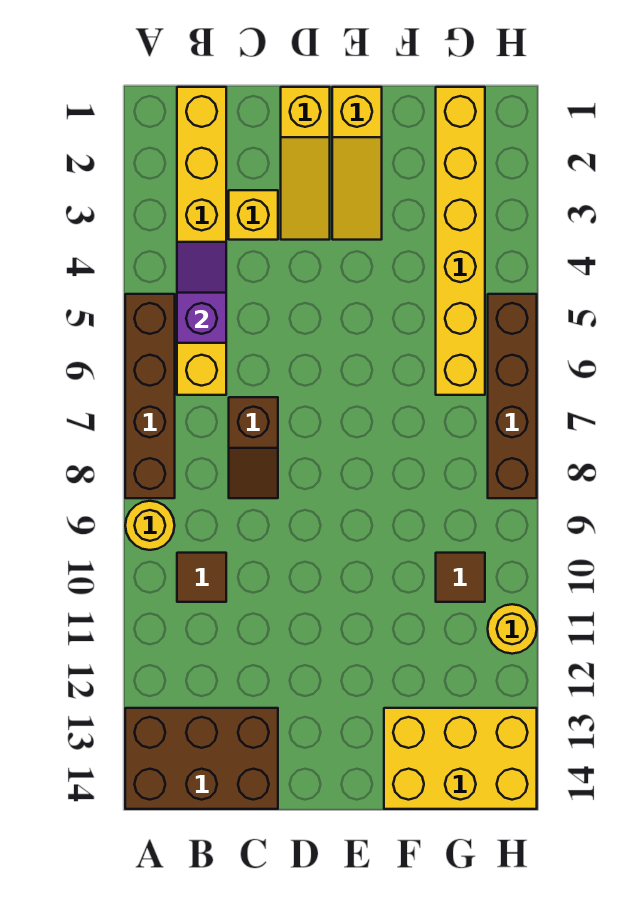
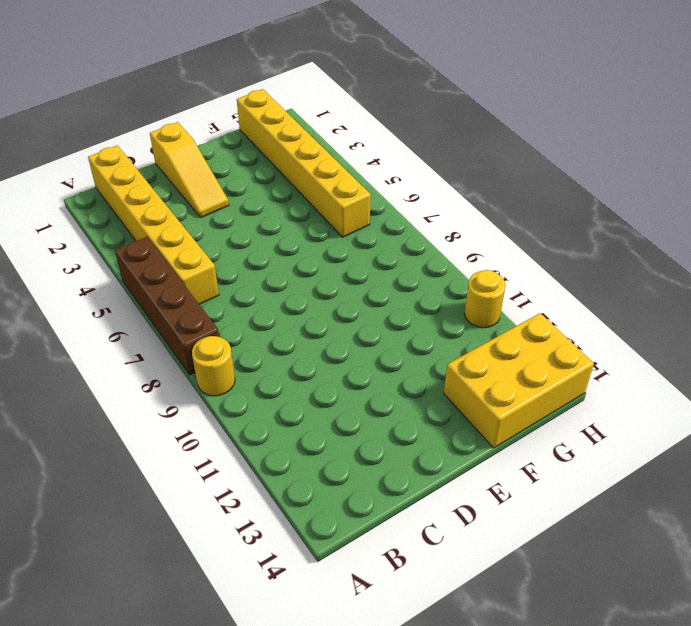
none -> brown brick A13:C14 level 1
none -> brown tile B10 level 1
none -> yellow brick C3 level 1

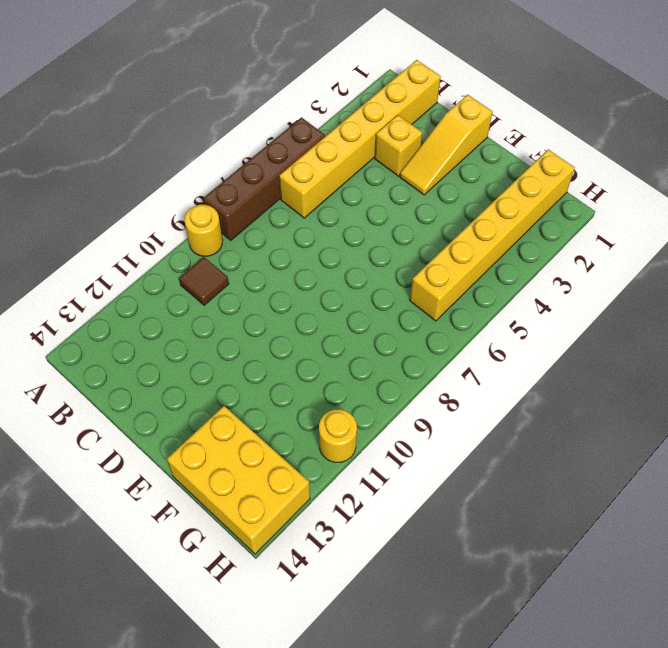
none -> brown brick A13:C14 level 1
none -> brown slope C7:C8 level 1 top 7
none -> yellow slope E1:E3 level 1 top 1

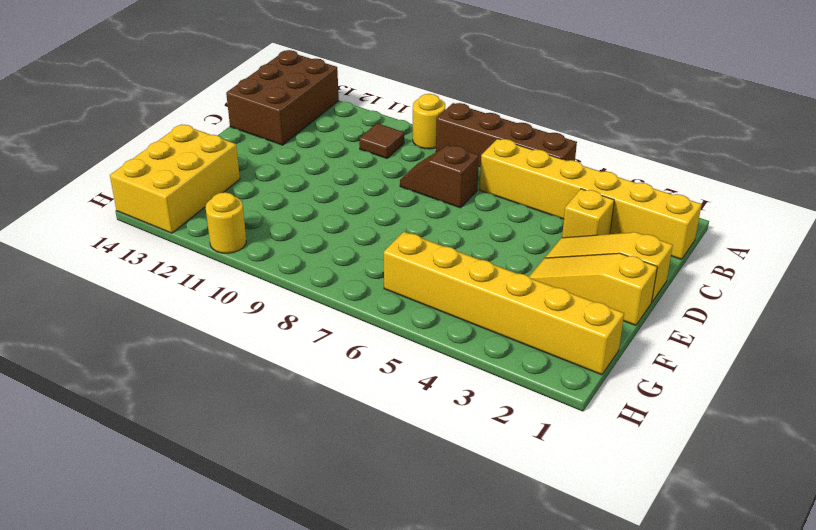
none -> brown tile G10 level 1
none -> brown brick H5:H8 level 1
none -> purple slope B4:B5 level 2 top 5

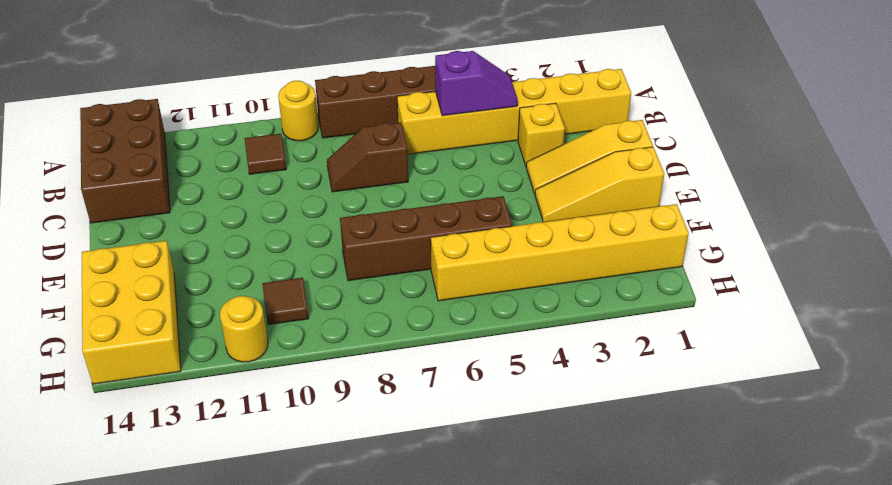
brown brick F5:F8 level 1 -> brown brick H5:H8 level 1

